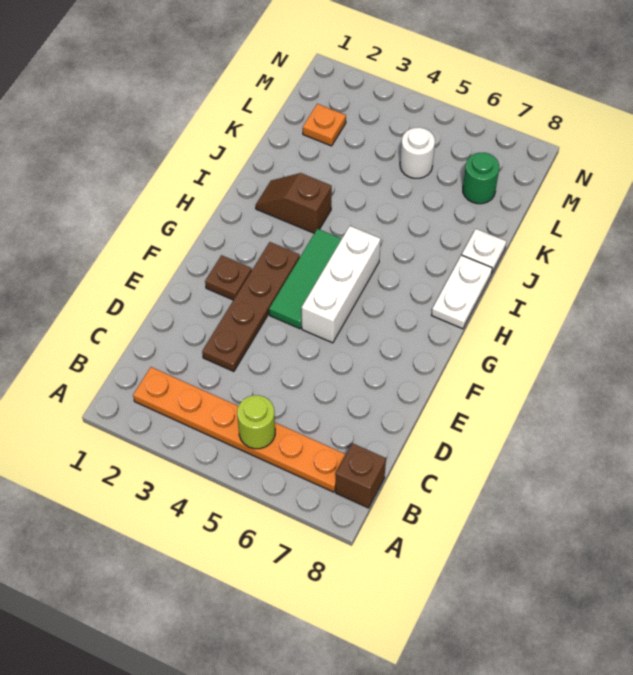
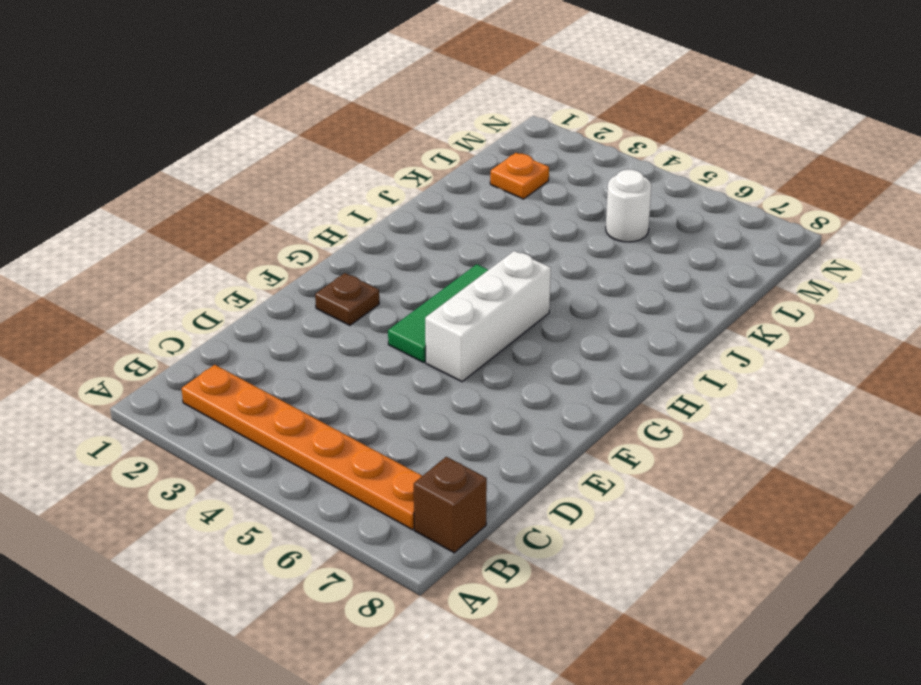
none -> brown plate D3:G3 level 1
none -> white plate H8:I8 level 1
none -> brown slope I2:I3 level 1 top 3

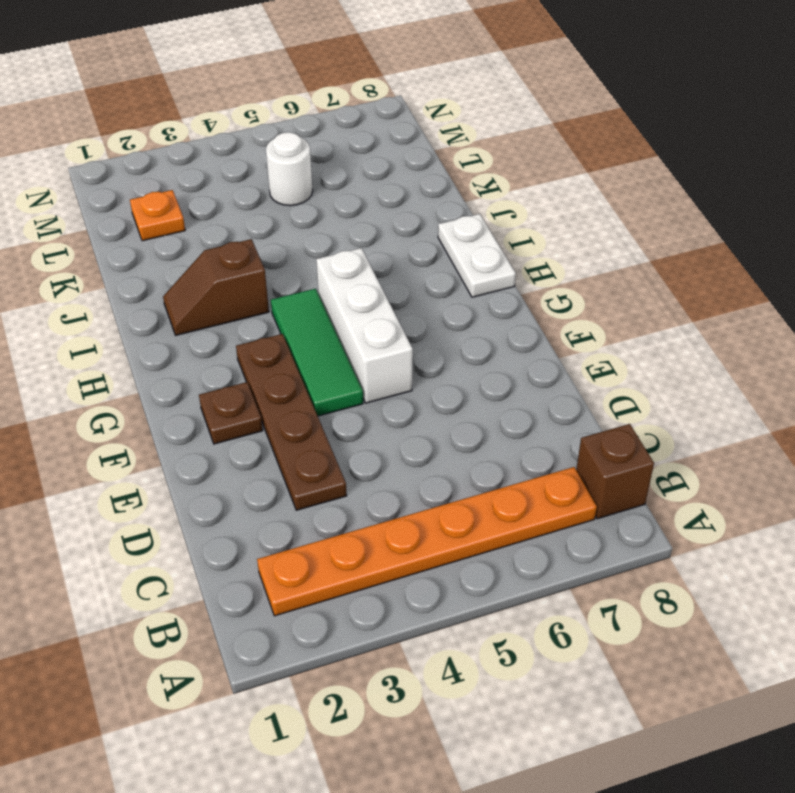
none -> white plate J8 level 1
none -> green round brick L7 level 1
none -> lime round brick B5 level 2

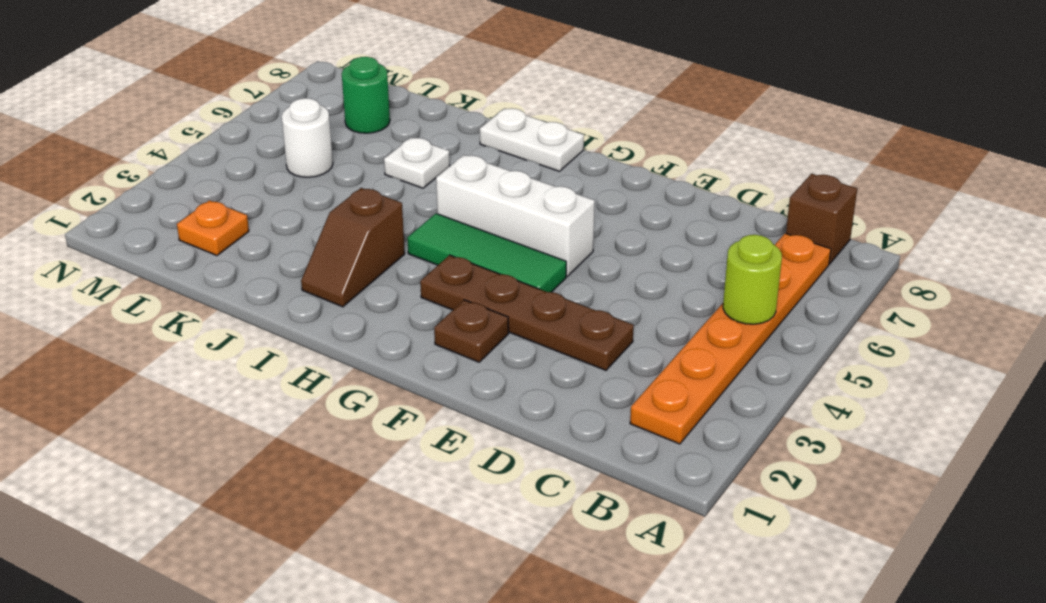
white plate J6 level 1 -> white plate J8 level 1

